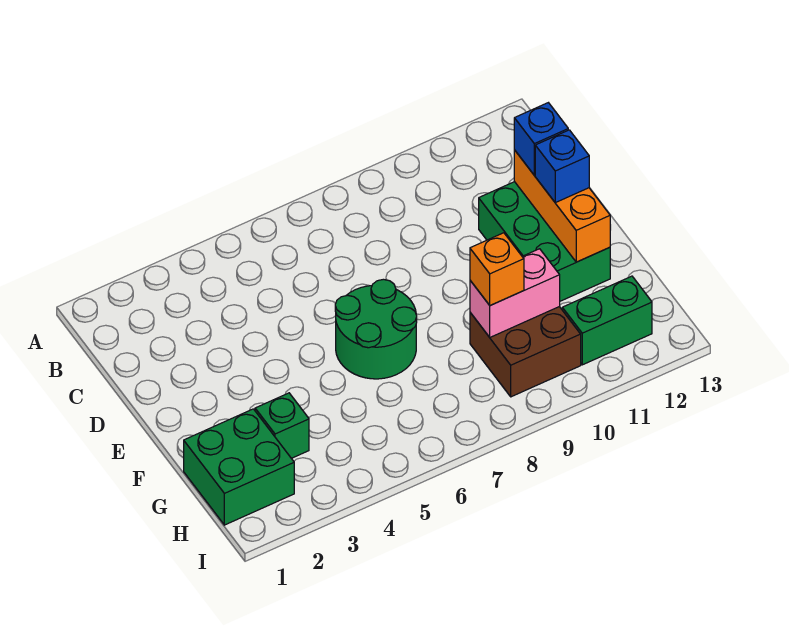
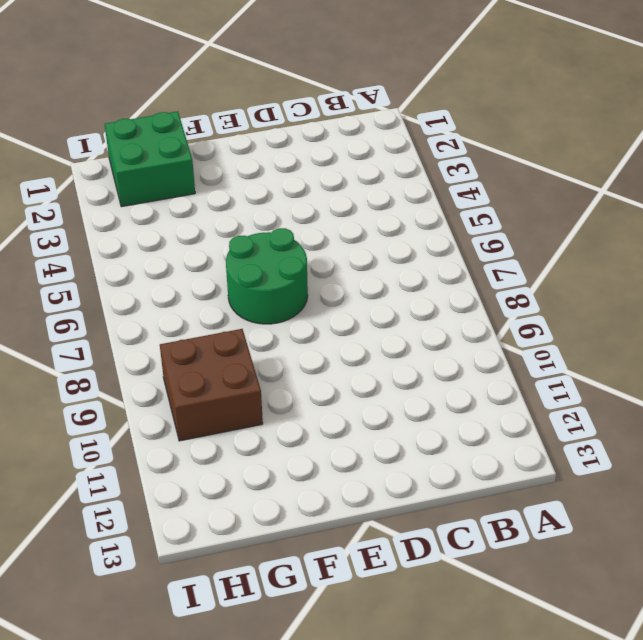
none -> green brick D11:F12 level 1
none -> green brick G3 level 1

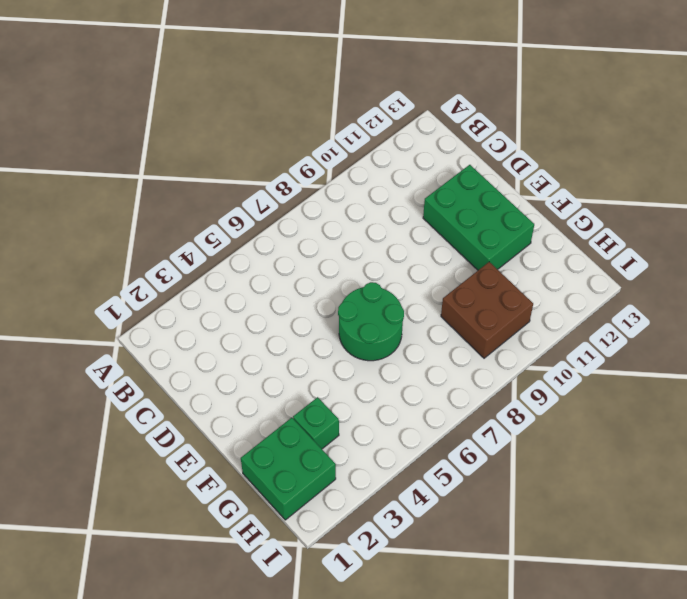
none -> green brick H11:H12 level 1
none -> orange brick D12:F12 level 2

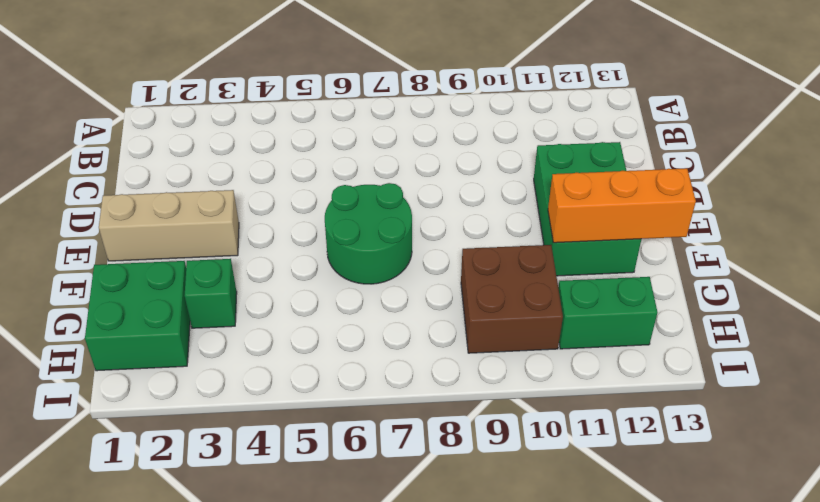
tan brick E1:E3 level 1 -> none
orange brick F11:F13 level 2 -> orange brick D12:F12 level 2
none -> pink brick G9:G10 level 2
none -> blue brick D12 level 3

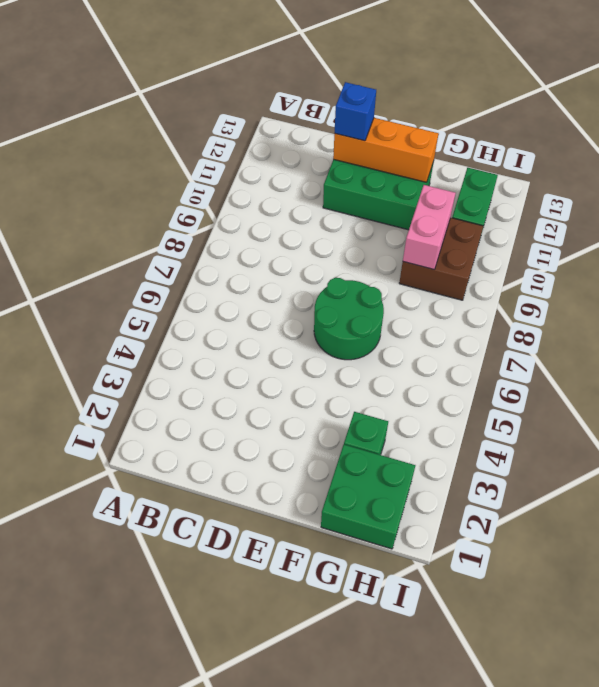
none -> blue brick E12 level 3
none -> orange brick G9 level 3

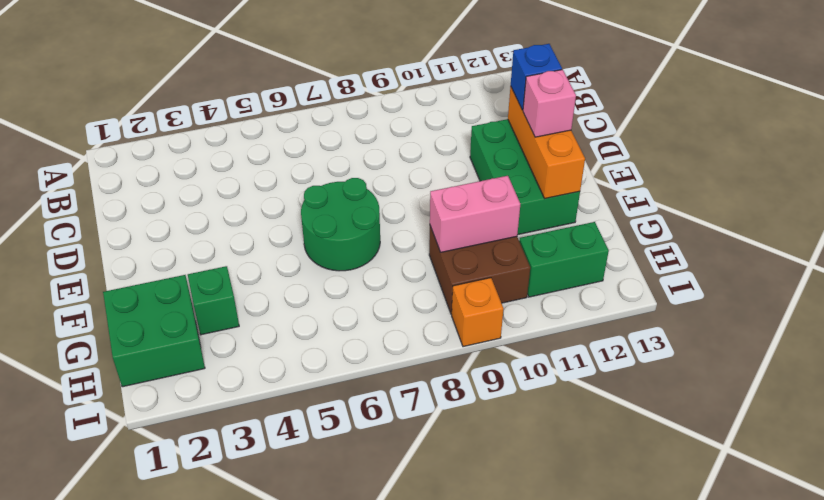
pink brick E12 level 3 -> blue brick E12 level 3
orange brick I9 level 1 -> orange brick G9 level 3

